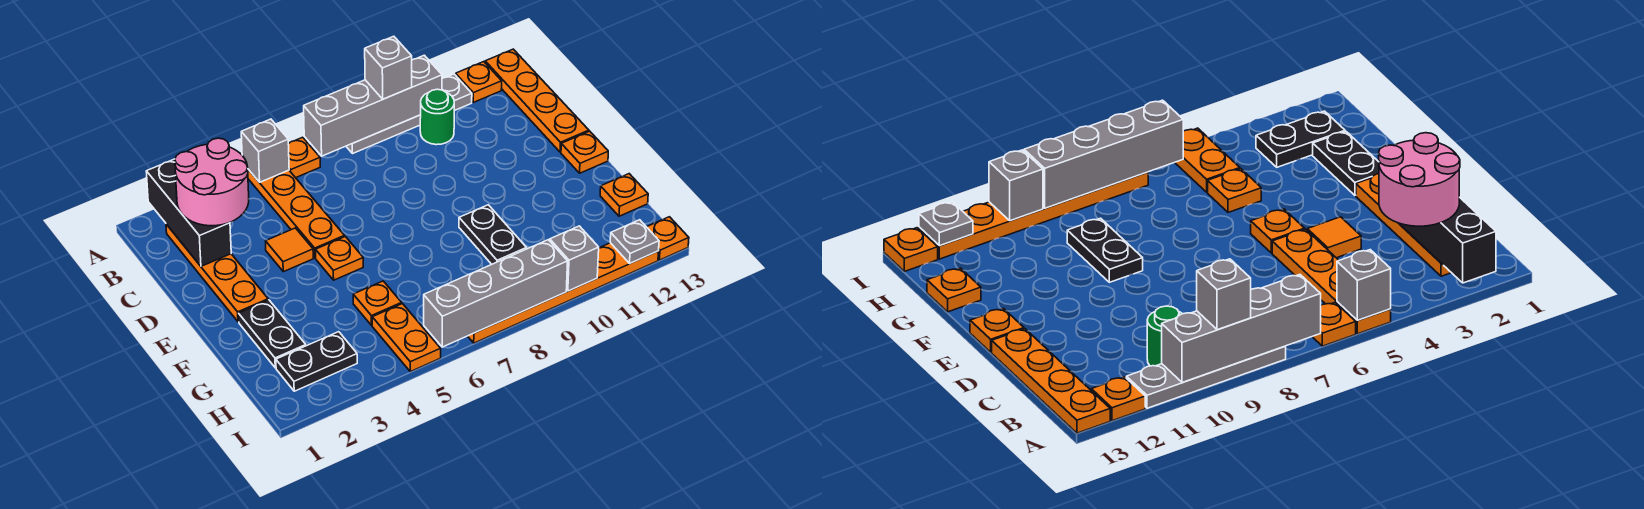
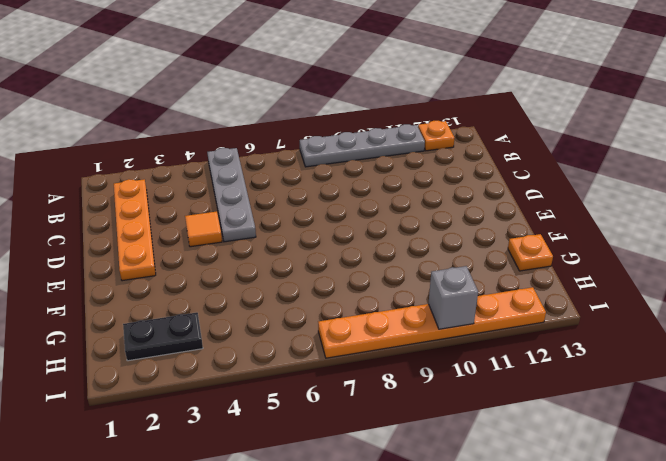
grey plate A5:D5 level 1 -> orange plate A5:D5 level 1
none -> orange plate A6 level 1
none -> orange plate A13:D13 level 1
none -> green round brick B10 level 1

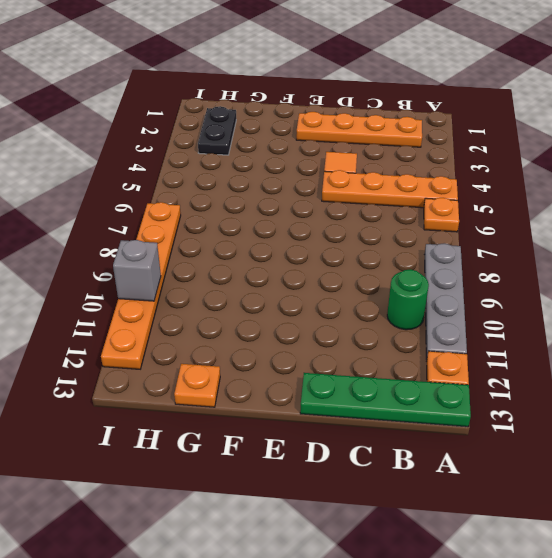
green plate A13:D13 level 1 -> orange plate A13:D13 level 1
none -> orange plate E5 level 1
none -> orange plate E13 level 1
none -> black plate F2:G2 level 1

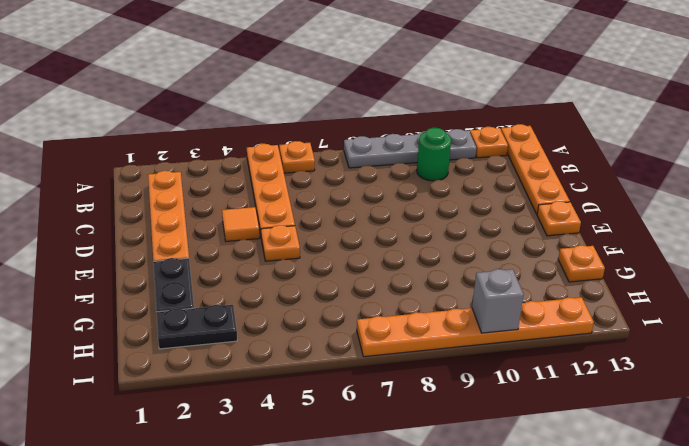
none -> black plate F9:G9 level 1
none -> orange plate G5 level 1
none -> orange plate H5:I5 level 1

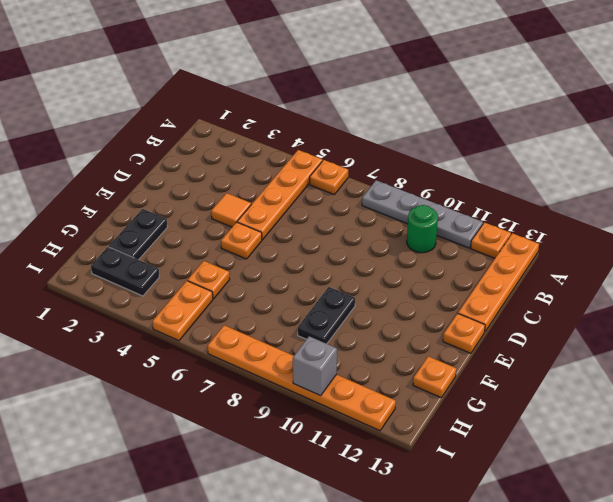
none -> orange plate B2:E2 level 1
none -> orange plate I13 level 1
none -> black brick A2:C2 level 2

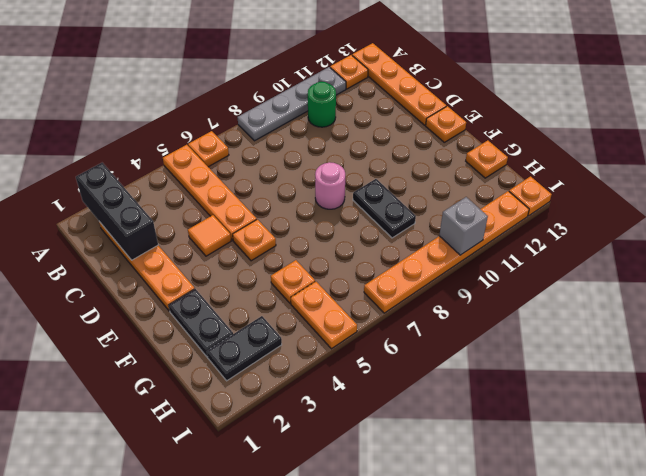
pink round brick E8 level 1 -> none
none -> grey brick A5 level 2
none -> grey brick A7:A10 level 2
none -> grey brick I6:I9 level 2

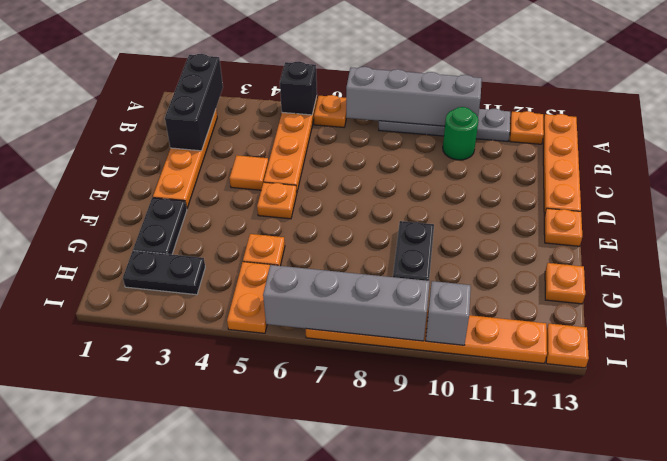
black brick A5 level 2 -> grey brick A5 level 2
none -> grey plate I12 level 2
none -> grey brick A9 level 3
none -> pink round brick B2:C3 level 3

